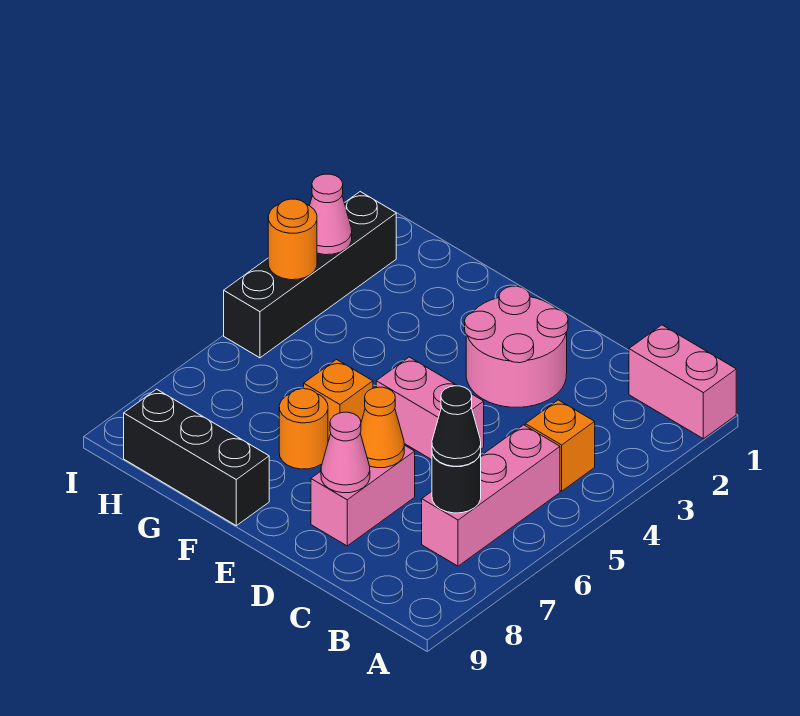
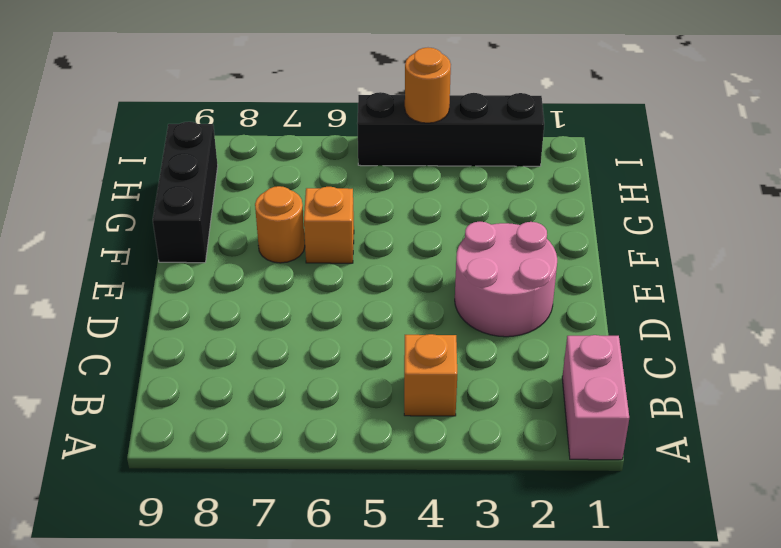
none -> pink brick B5:B7 level 1
none -> pink brick D5:E5 level 1
none -> pink brick D7:D8 level 1

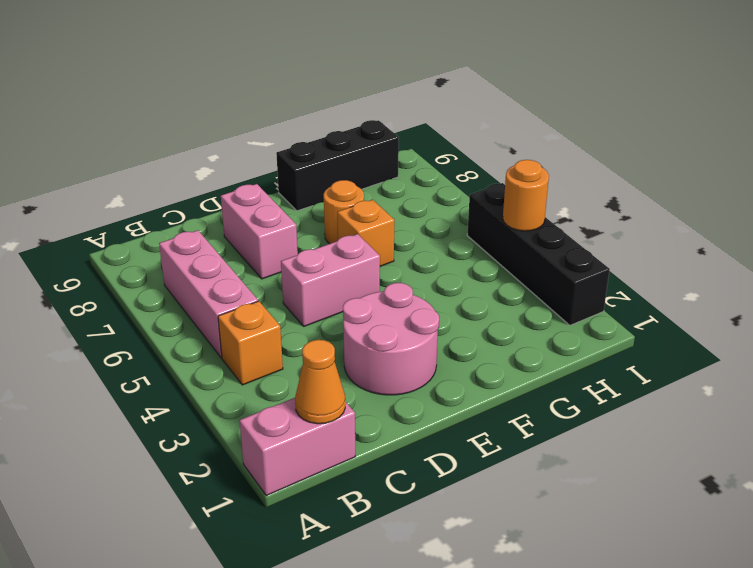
orange cone B1 level 2 -> orange cone D7 level 2
none -> black round brick B7 level 2
none -> pink cone D8 level 2
none -> pink cone I3 level 2

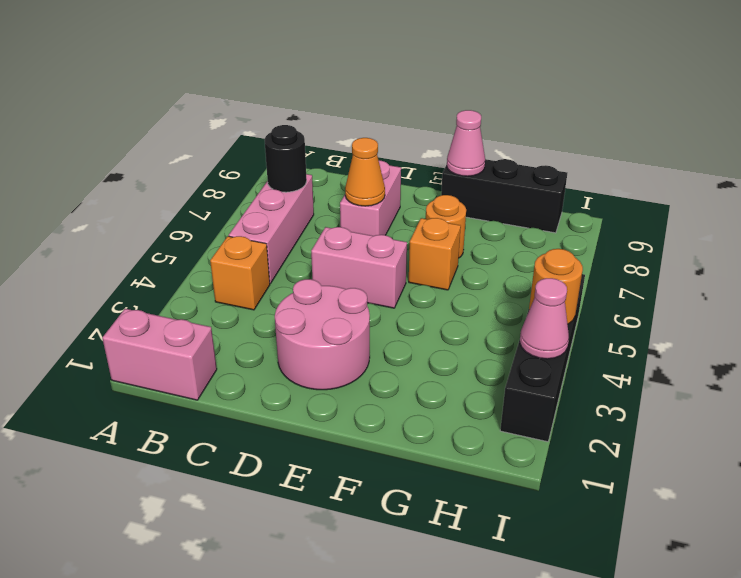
pink cone F9 level 2 -> pink cone D8 level 2
none -> black cone B7 level 3

